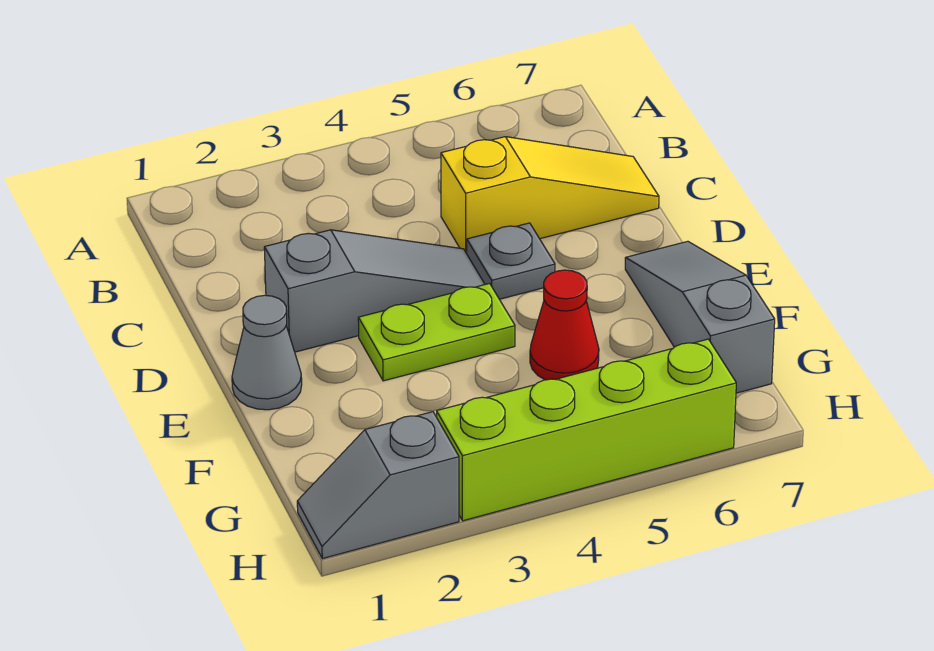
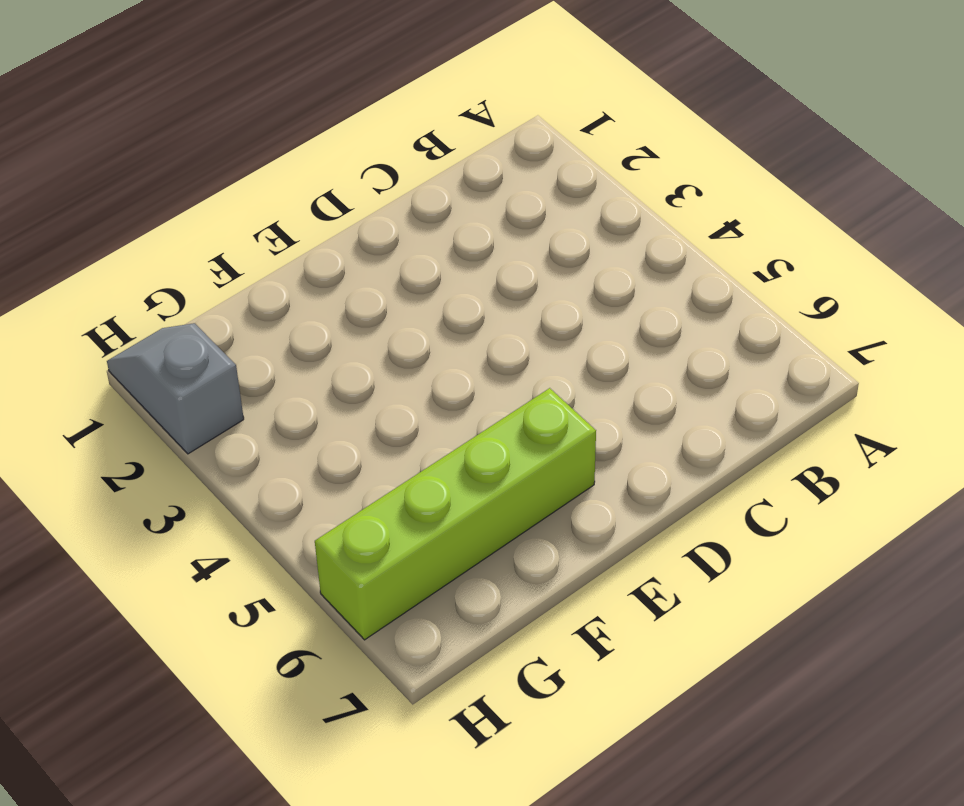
lime brick E6:H6 level 1 -> lime brick H3:H6 level 1
none -> yellow slope C5:C7 level 1 top 5
none -> grey slope D2:D4 level 1 top 2

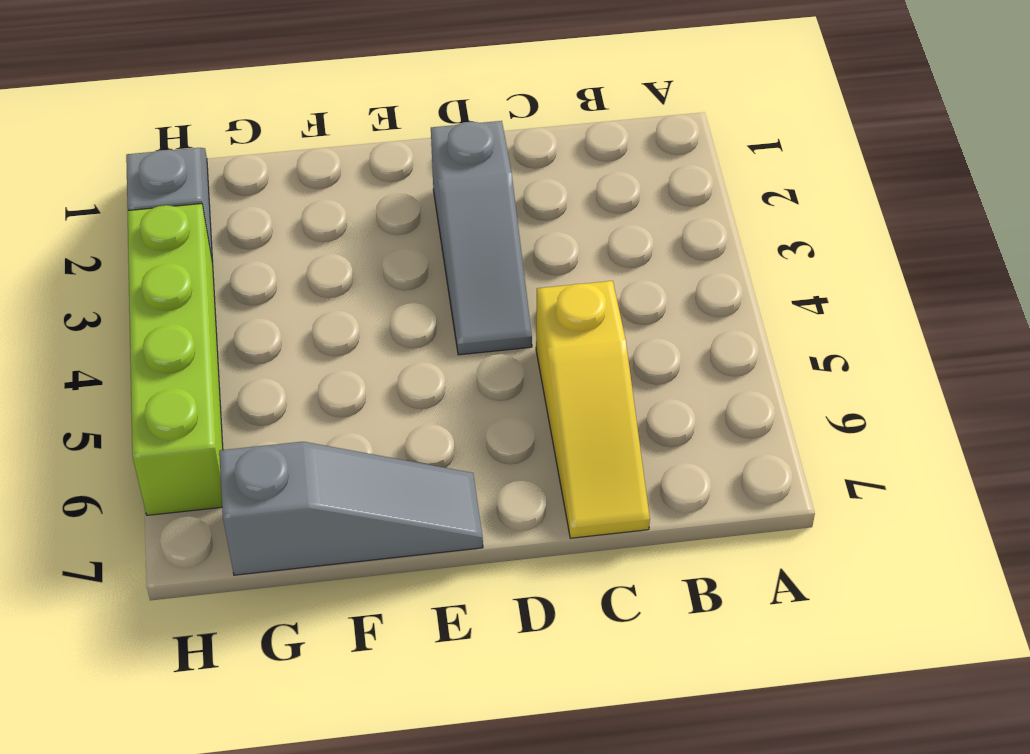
none -> grey plate D5 level 1
none -> grey cone E1 level 1

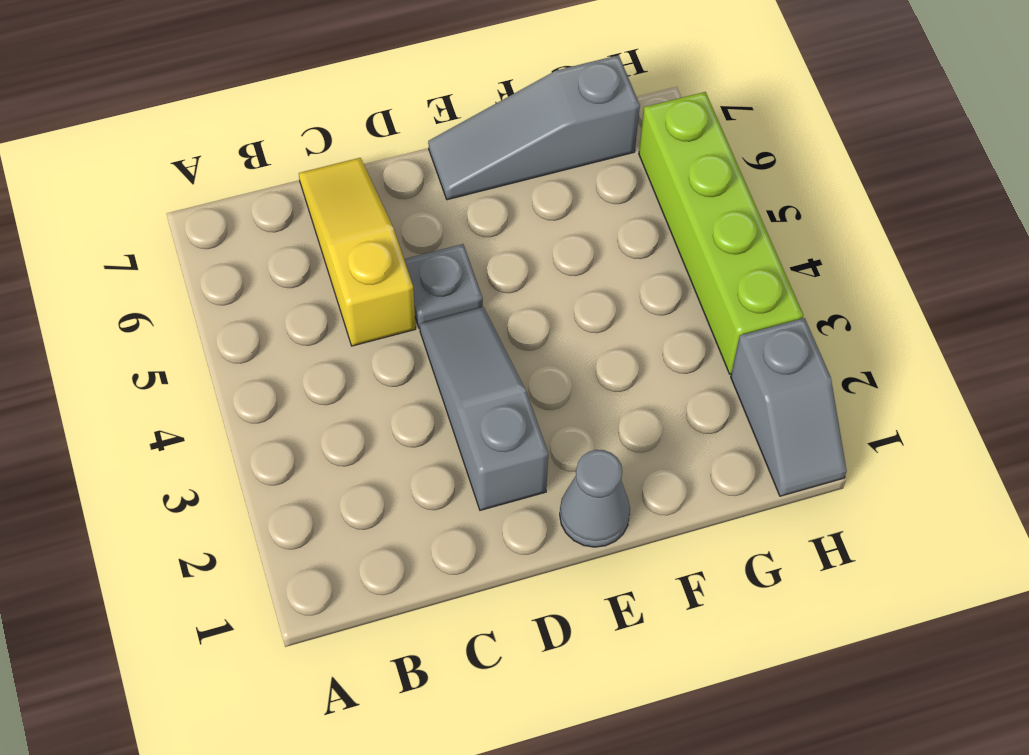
none -> lime plate E3:E4 level 1
none -> red cone F5 level 1

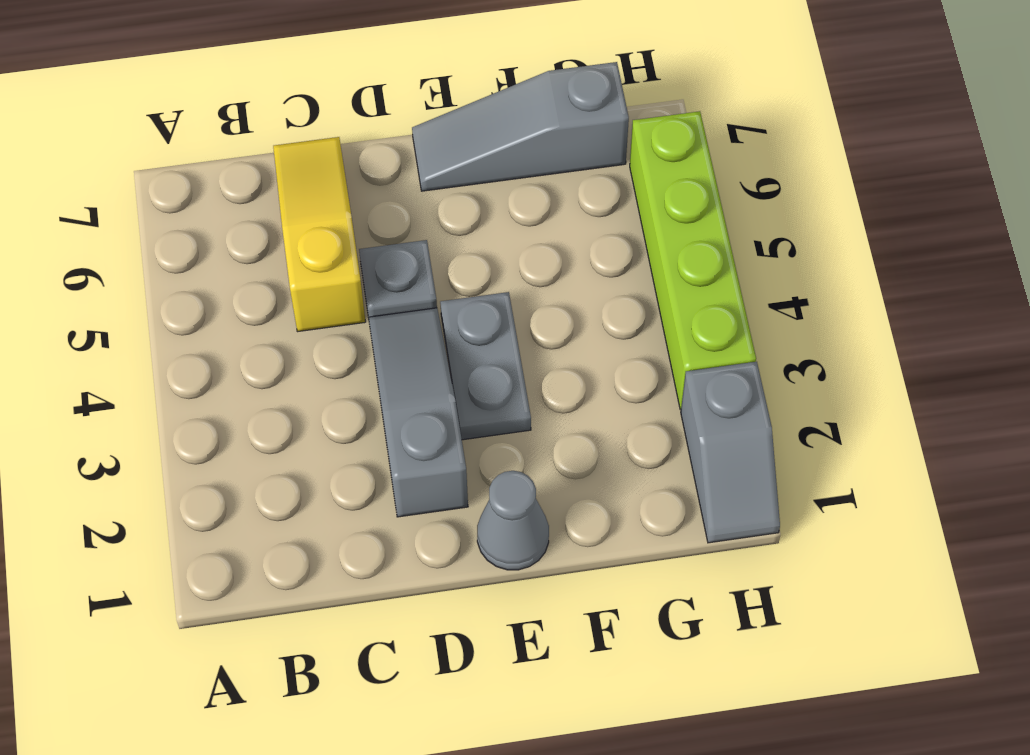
grey plate E3:E4 level 1 -> lime plate E3:E4 level 1
none -> red cone F5 level 1

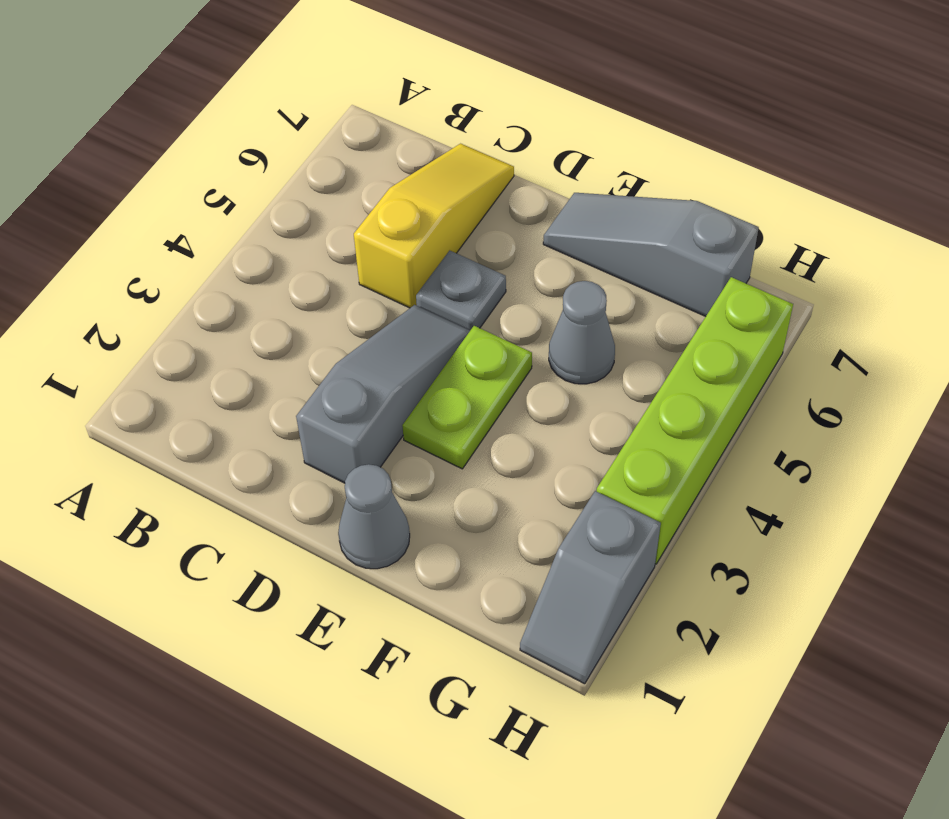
grey cone F5 level 1 -> red cone F5 level 1

